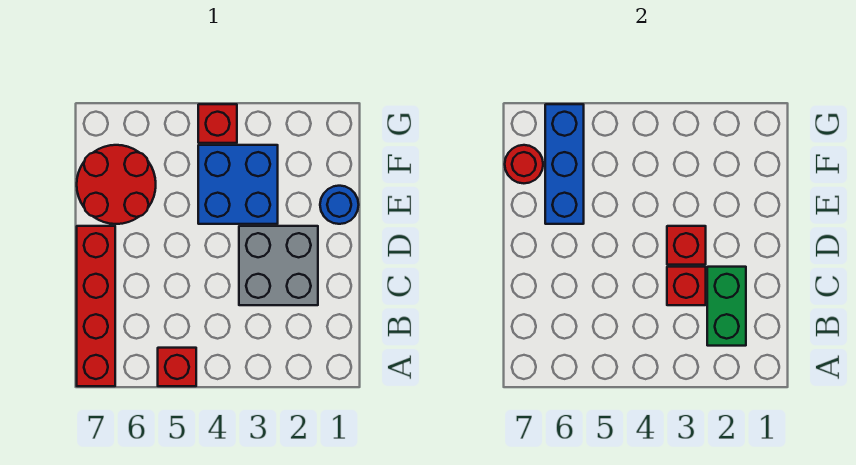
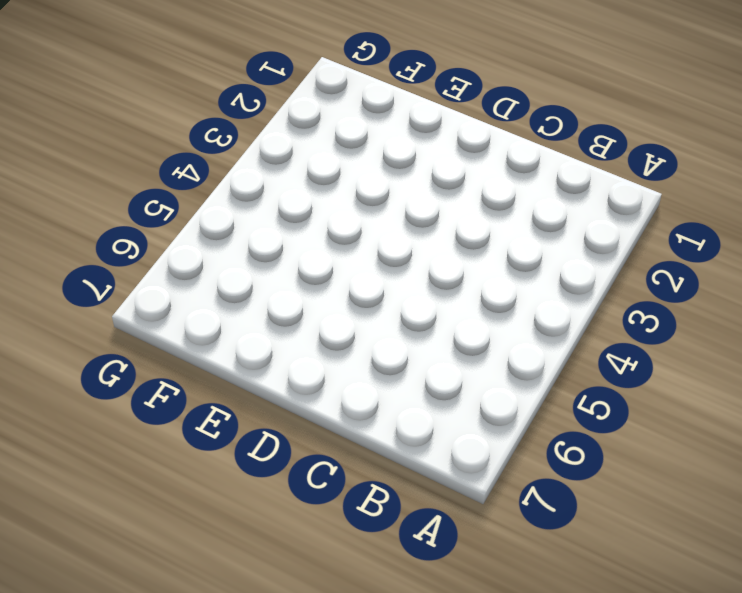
none -> red brick A5 level 1
none -> red brick A7:D7 level 1
none -> grey brick C2:D3 level 1

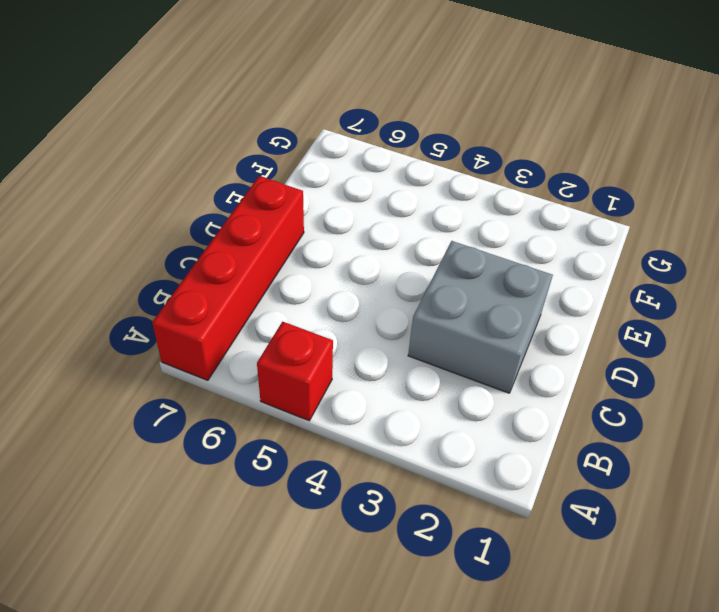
none -> blue round brick E1 level 1
none -> blue brick E3:F4 level 1
none -> red round brick E6:F7 level 1

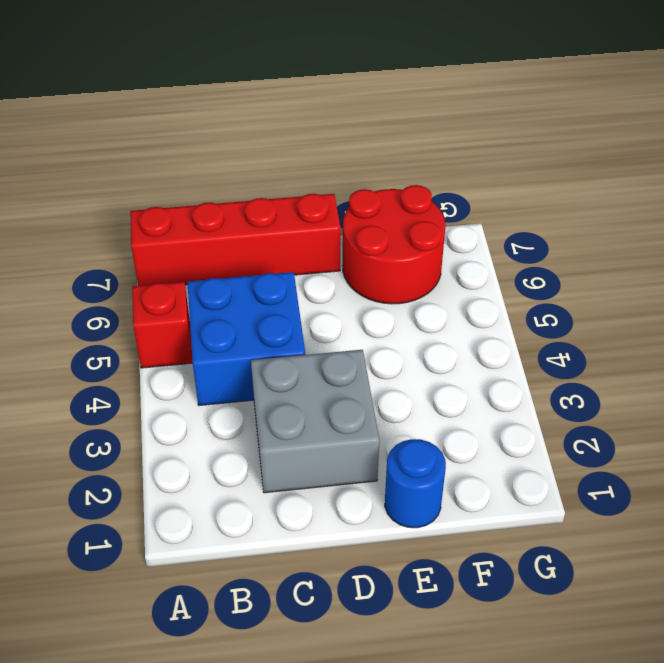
blue brick B4:C5 level 1 -> blue brick E3:F4 level 1
none -> red brick G4 level 1
none -> green brick B2:C2 level 2
none -> red brick C3 level 2

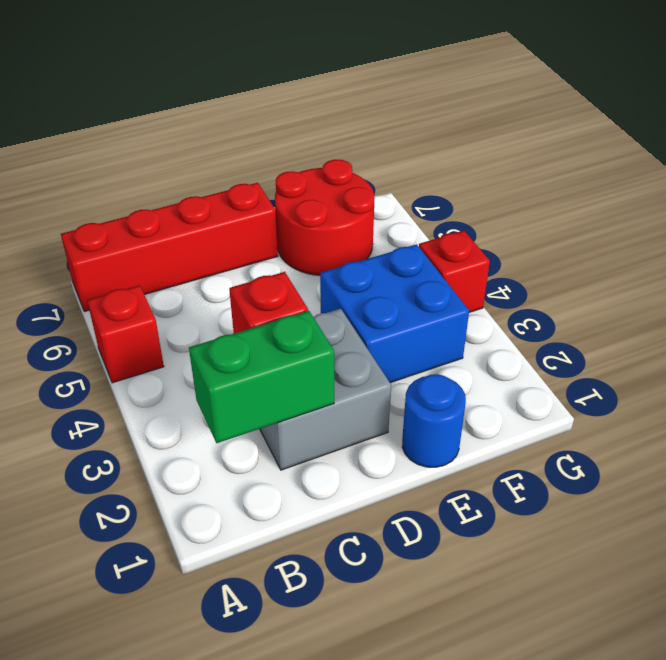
none -> red brick D3 level 2
none -> blue brick E6:G6 level 2
none -> red round brick F7 level 2

